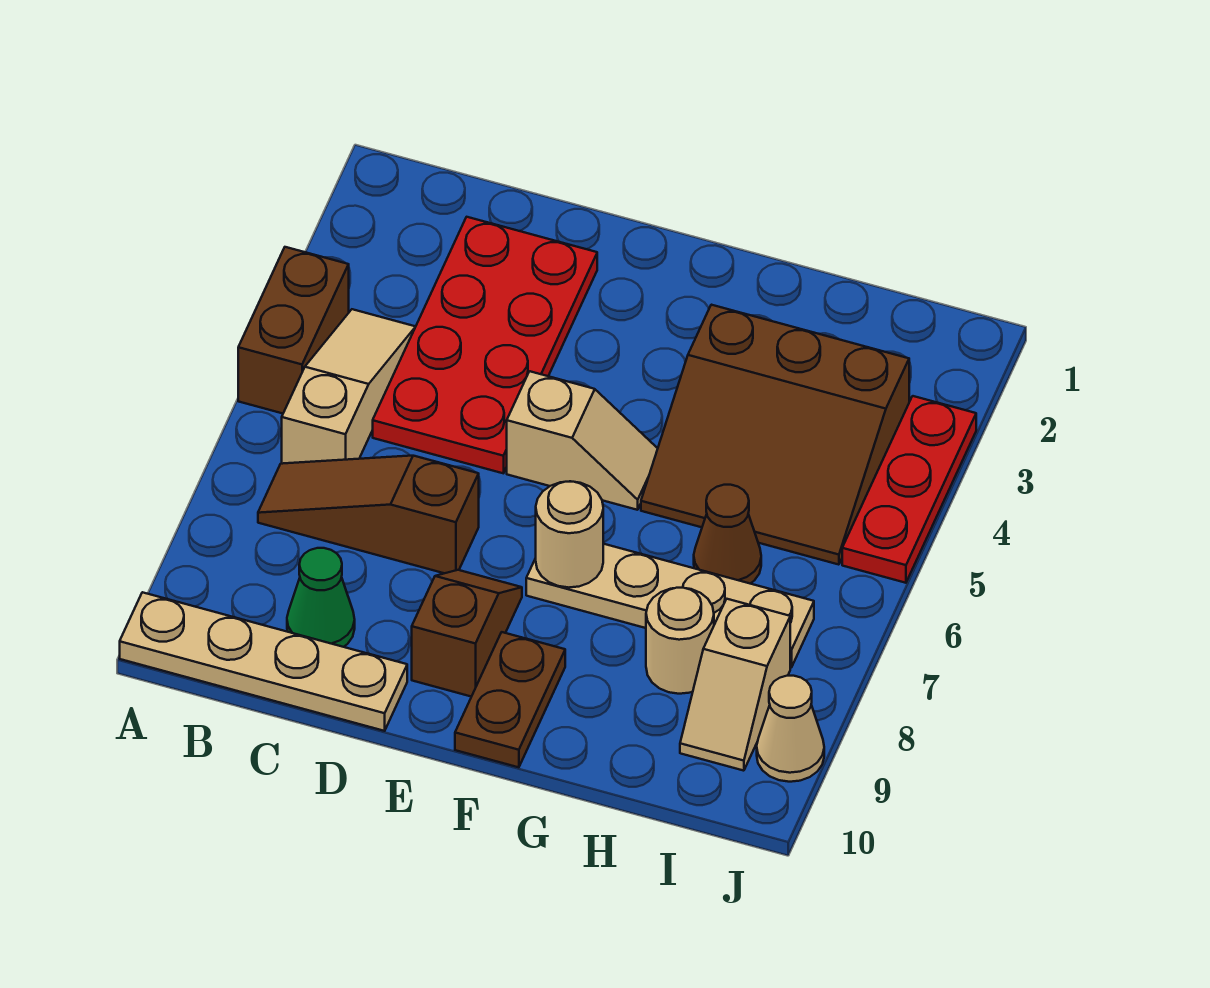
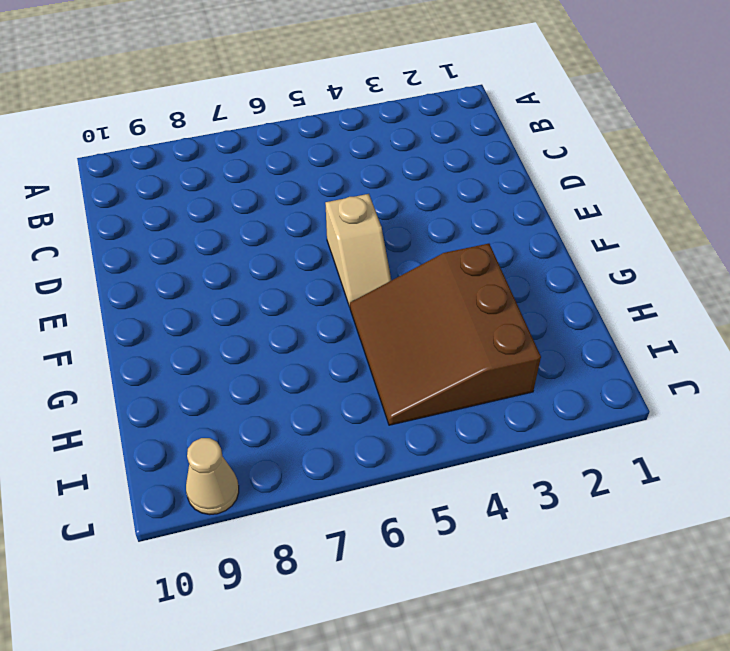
none -> brown brick A4:A5 level 1
none -> tan plate A10:D10 level 1
none -> tan slope B4:B6 level 1 top 6

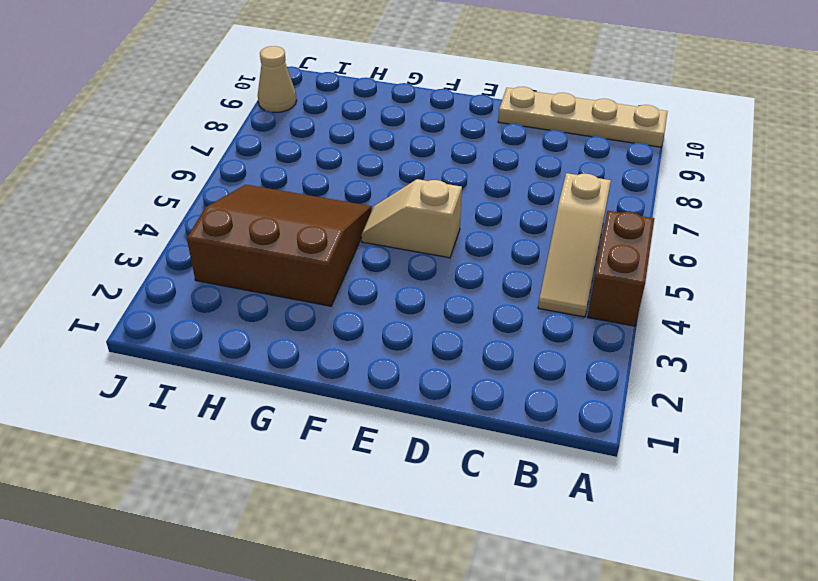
none -> brown slope B7:D7 level 1 top D
none -> red plate C2:D5 level 1
none -> green cone C9 level 1

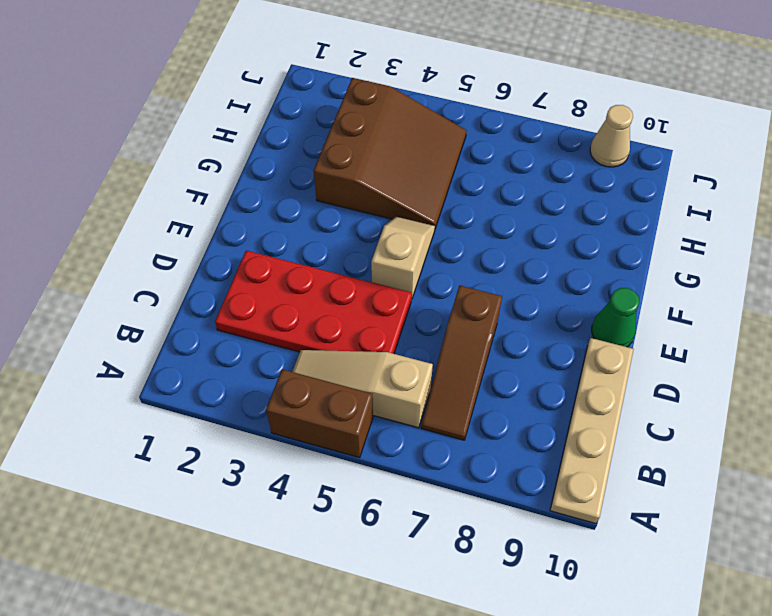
green cone E10 level 1 -> green cone C9 level 1
none -> brown slope E8:E9 level 1 top 9
none -> tan plate F7:I7 level 1
none -> brown plate F9:F10 level 1

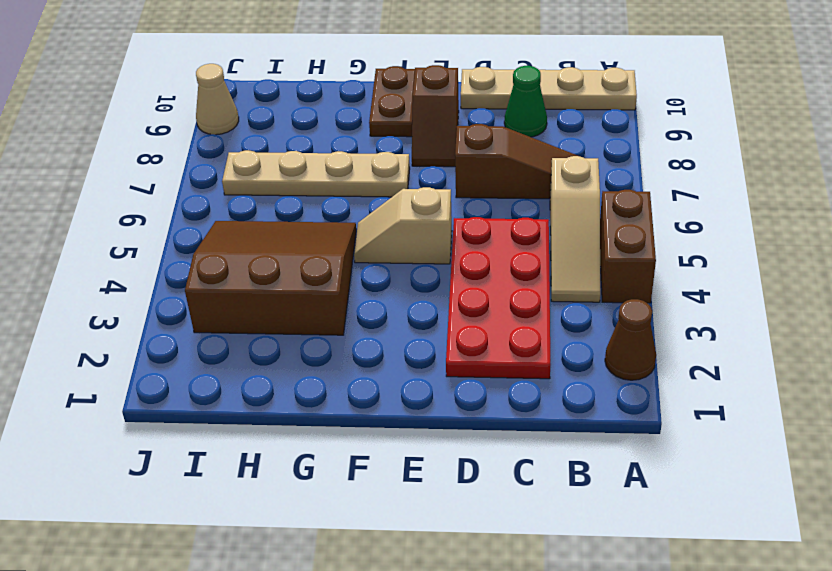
brown cone A2 level 1 -> brown cone H6 level 1
none -> tan round brick H8 level 1
none -> tan slope I8:I9 level 1 top 8
none -> red plate J3:J5 level 1

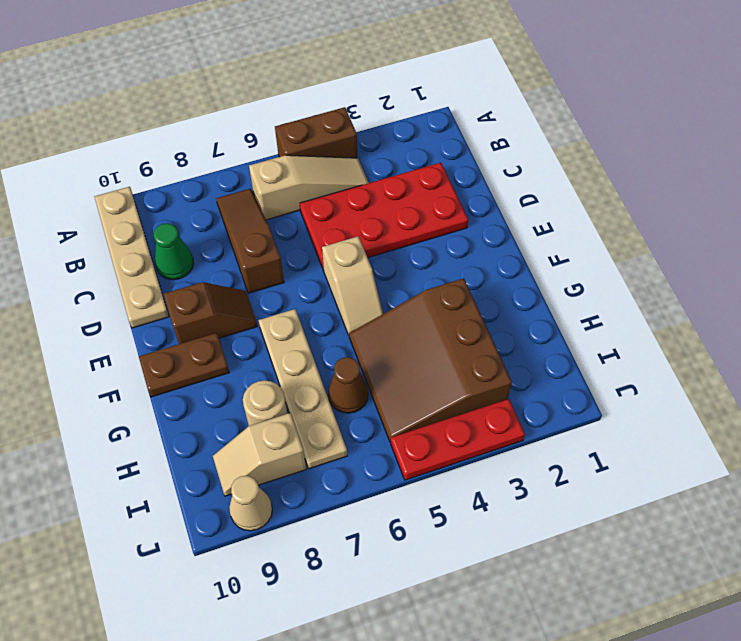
none -> tan round brick F7 level 2

